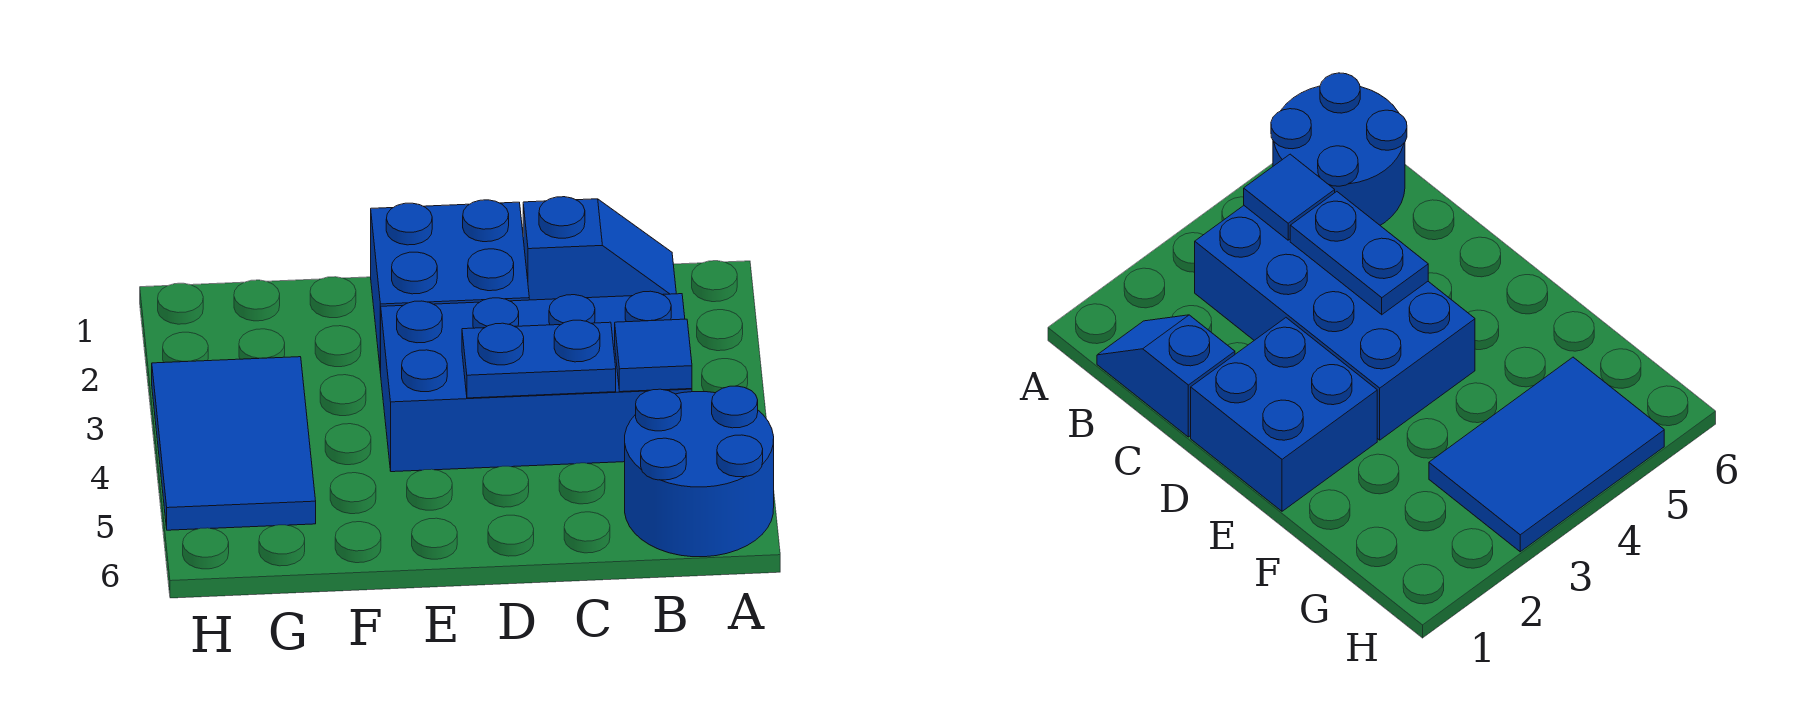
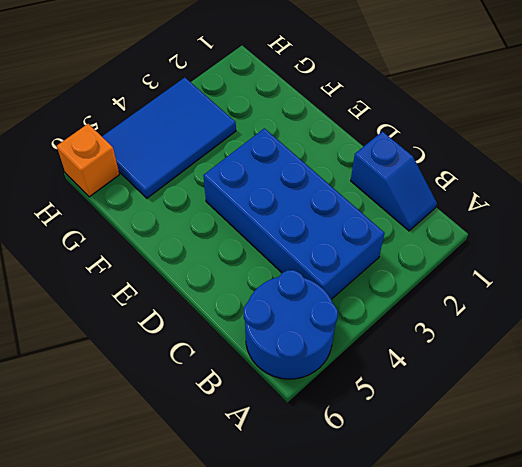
orange brick H6 level 1 -> none
none -> blue brick D1:E2 level 1
none -> blue tile B4 level 2

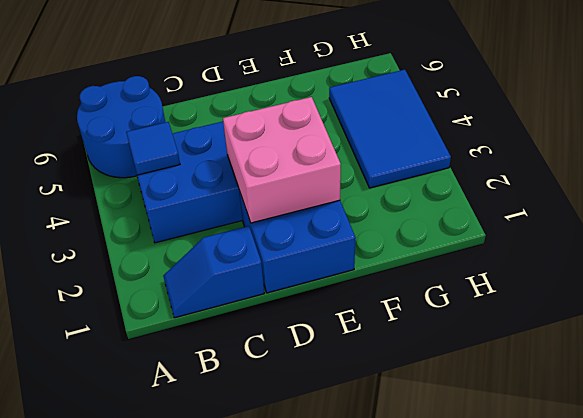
pink brick D2:E3 level 2 -> none
none -> blue plate C4:D4 level 2

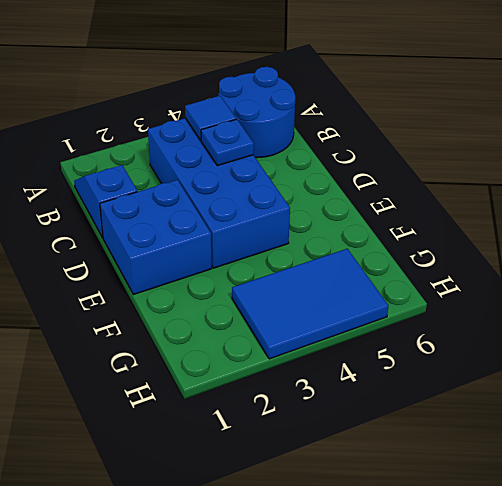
blue plate C4 level 2 -> blue plate C4:D4 level 2

